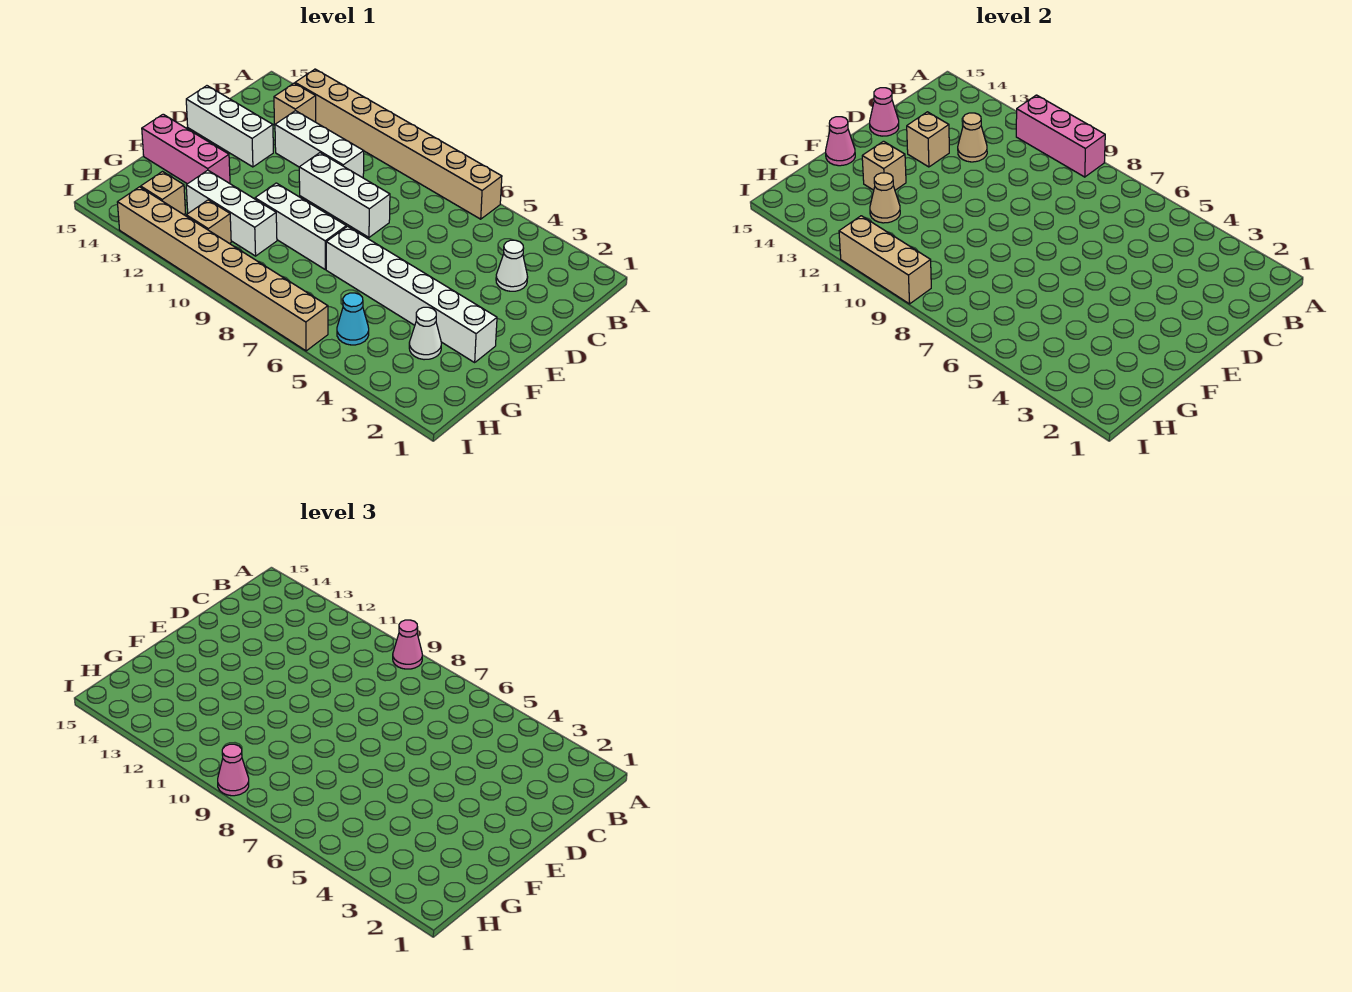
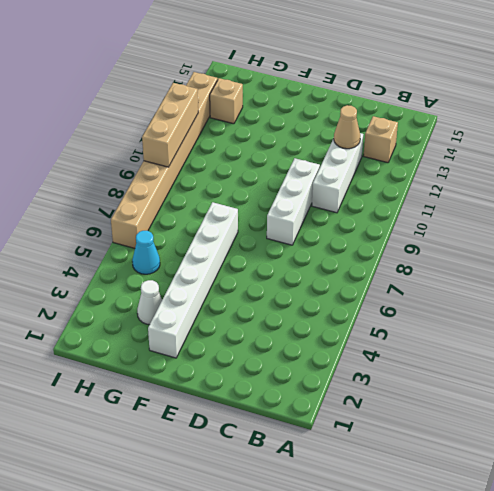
none -> tan brick A6:A13 level 1
none -> white cone C3 level 1
none -> white brick D13:D15 level 1

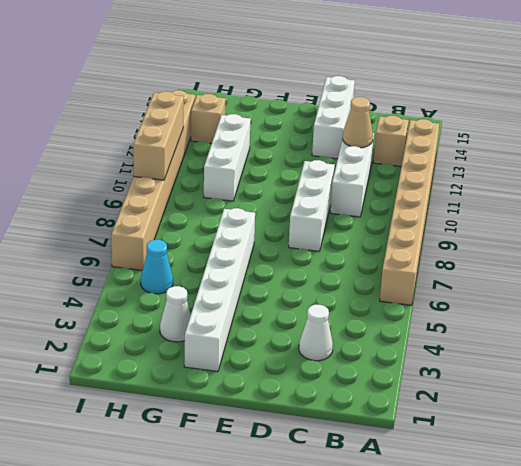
none -> white brick F8:F10 level 1
none -> pink brick F13:F15 level 1
none -> tan brick H11 level 1

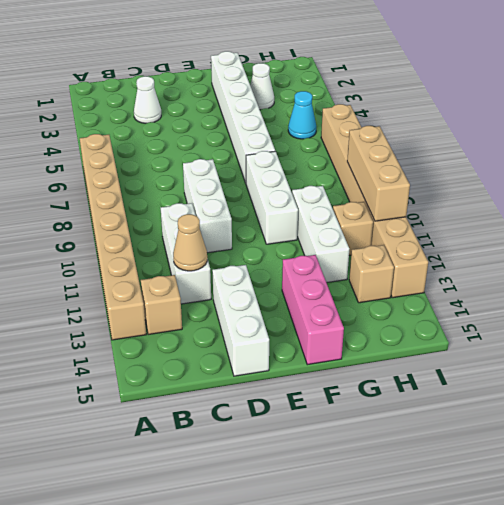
none -> pink brick A9:A11 level 2
none -> tan brick D13 level 2
none -> pink cone D15 level 2

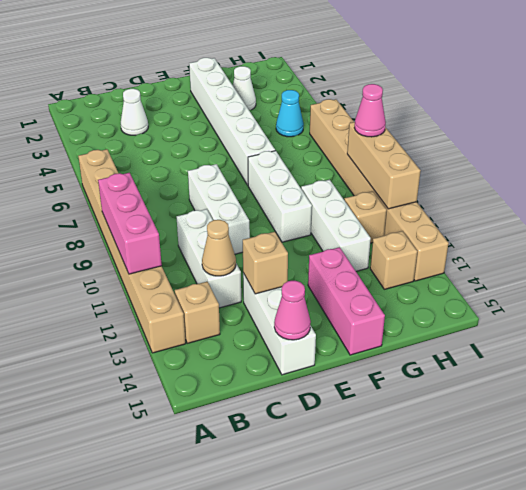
none -> tan brick F13 level 2
none -> pink cone F15 level 2
none -> tan cone G12 level 2

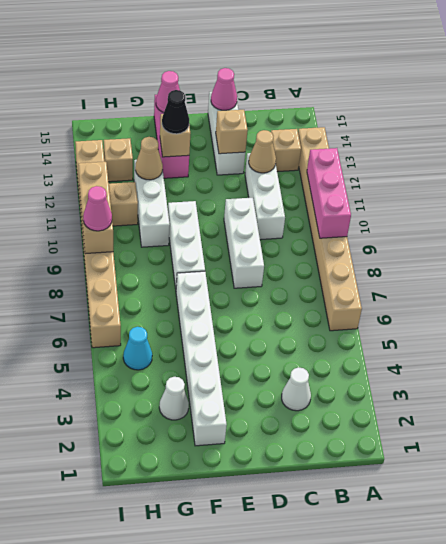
black cone F13 level 3 -> none
none -> pink cone A9 level 3

